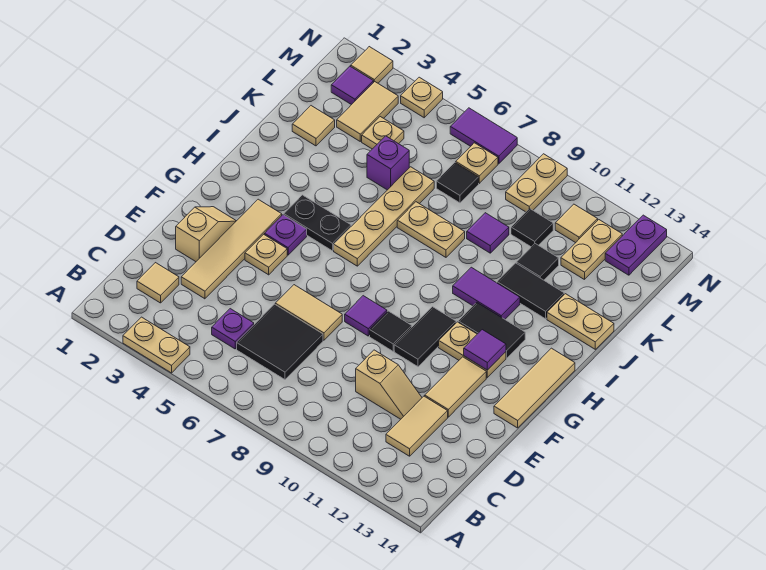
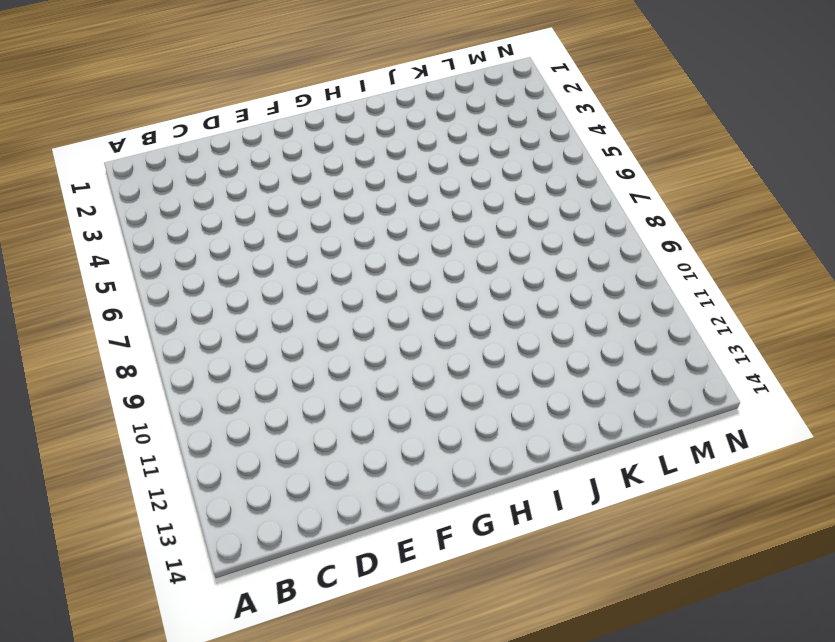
none -> tan plate A3:A4 level 1
none -> tan tile C2 level 1
none -> purple plate C5 level 1
none -> black tile C6:D7 level 1

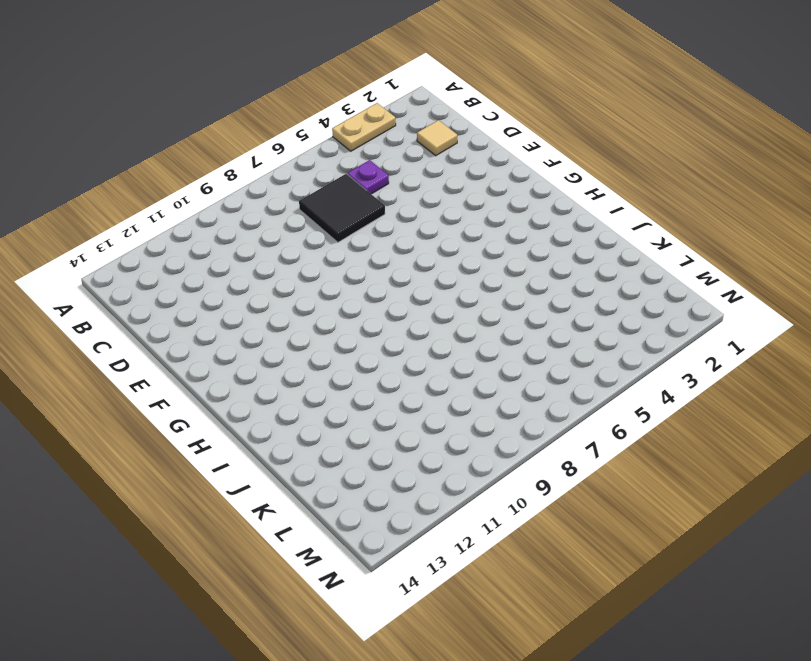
none -> tan tile C12:D12 level 1
none -> tan tile D3:G3 level 1
none -> tan slope D10:D11 level 1 top 10
none -> tan slope E2:F2 level 1 top E

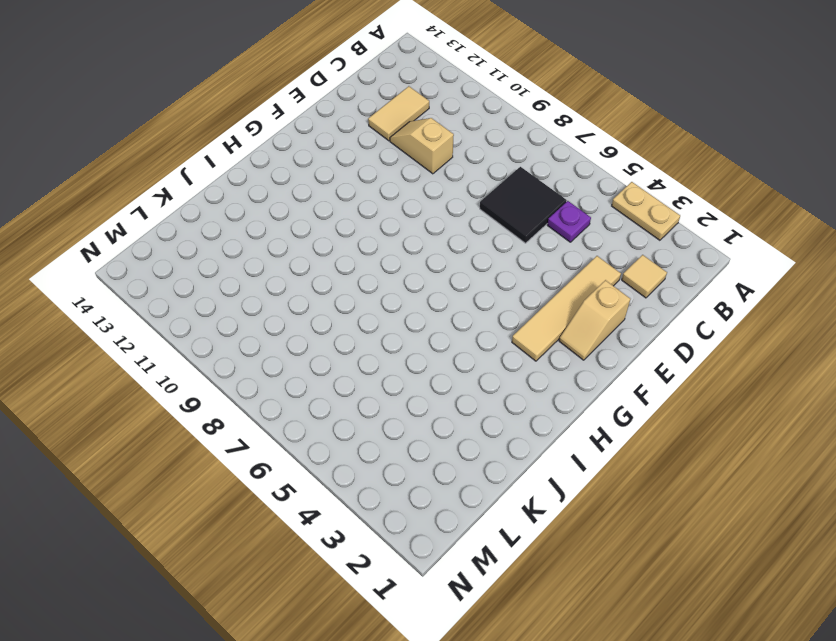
none -> tan tile E6:E7 level 1
none -> tan tile E12:F12 level 1
none -> tan plate F4 level 1
none -> purple tile F8 level 1

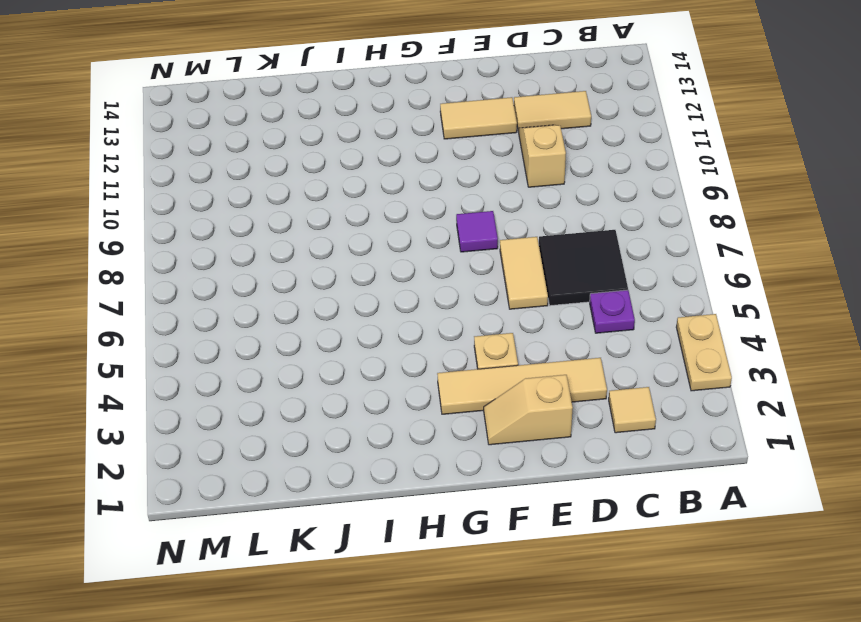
none -> black tile F9 level 1
none -> black tile F10:G10 level 1
none -> tan tile F14:H14 level 1
none -> purple plate G4 level 1

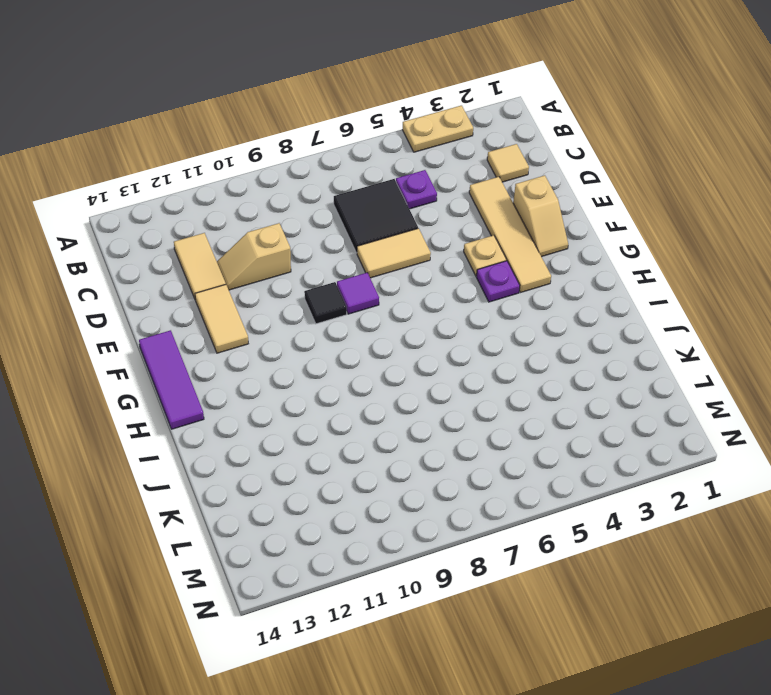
purple tile F14:H14 level 1 -> tan tile F14:H14 level 1
none -> black tile F10:G10 level 1
none -> tan plate G11:G12 level 1
none -> black plate H4:H5 level 1
none -> tan plate H6:K6 level 1

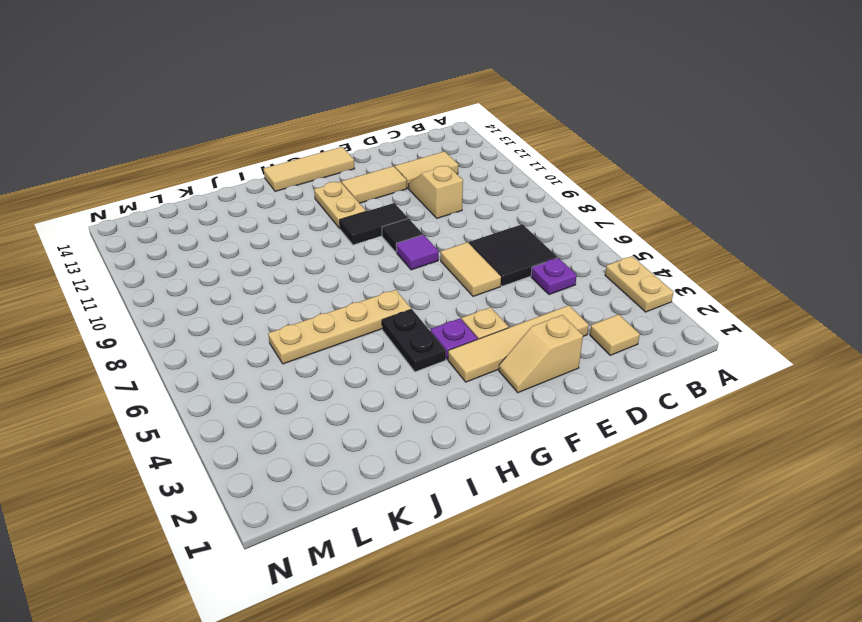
none -> black tile H11:H12 level 1
none -> purple tile I10:I11 level 1
none -> tan plate J7:J8 level 1
none -> black tile J11:J12 level 1

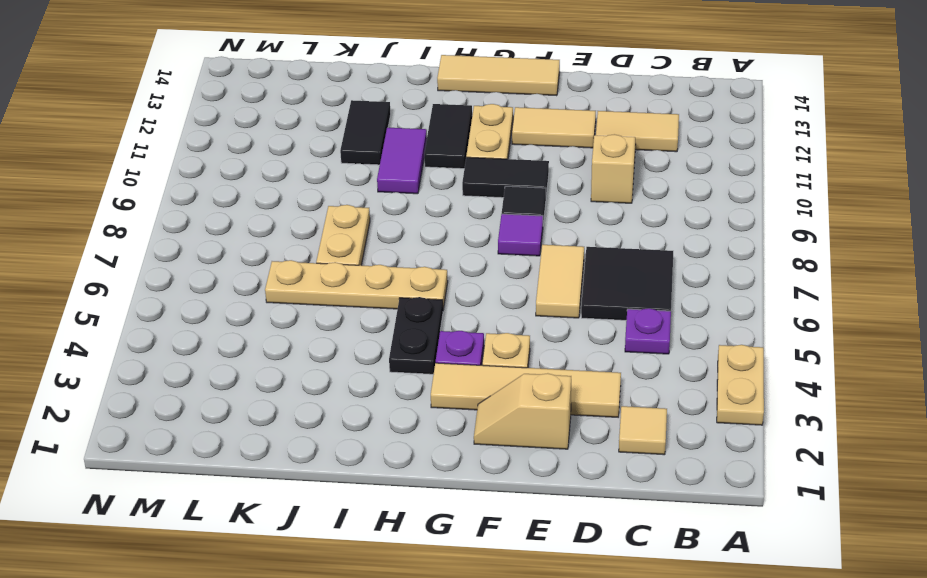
none -> tan plate J13:J14 level 1
none -> tan tile K2 level 1
none -> purple brick K5 level 1
none -> purple tile K9 level 1

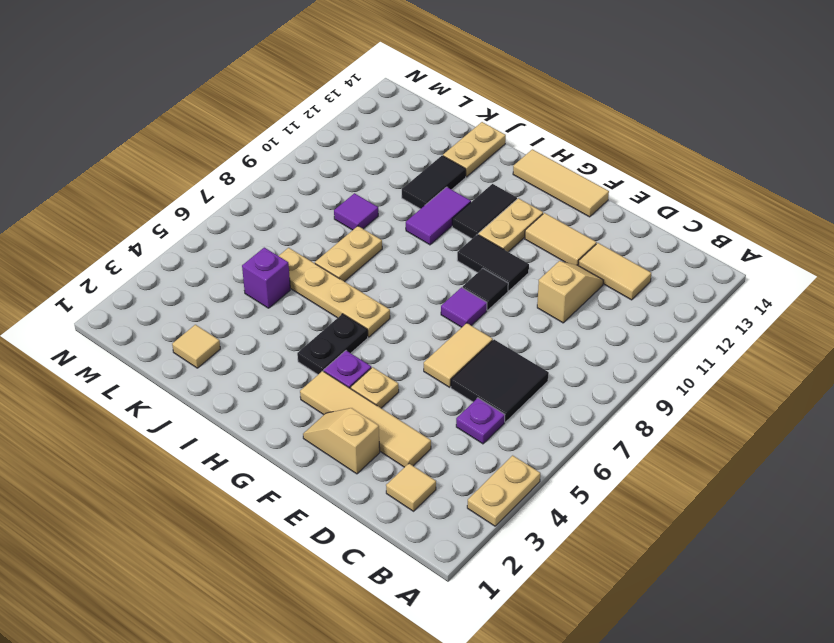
none -> black tile K11 level 1
none -> tan tile L3:M3 level 1
none -> tan plate L4 level 1
none -> black tile L7 level 1

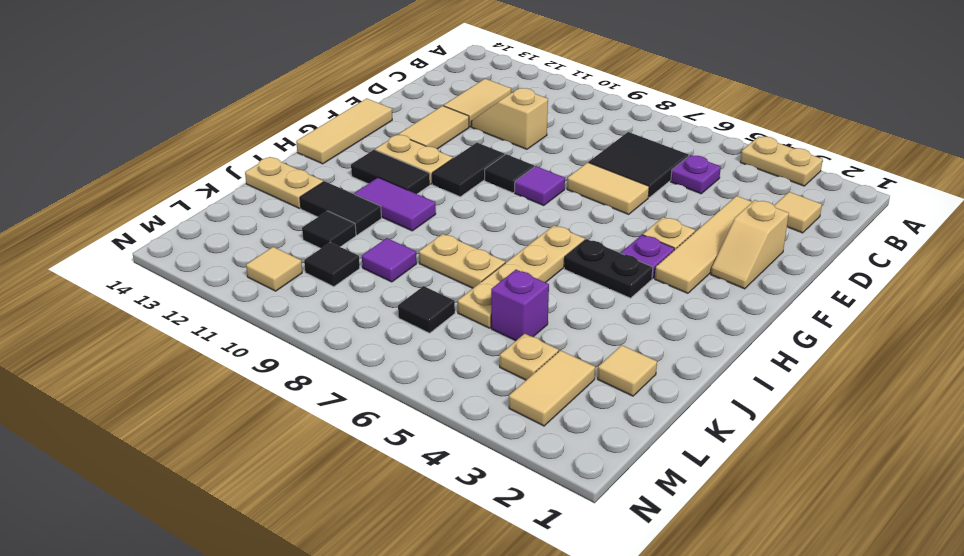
none -> tan plate L12:M12 level 1
none -> purple tile M2 level 1
none -> tan plate M7 level 1
none -> tan plate M9:N9 level 1

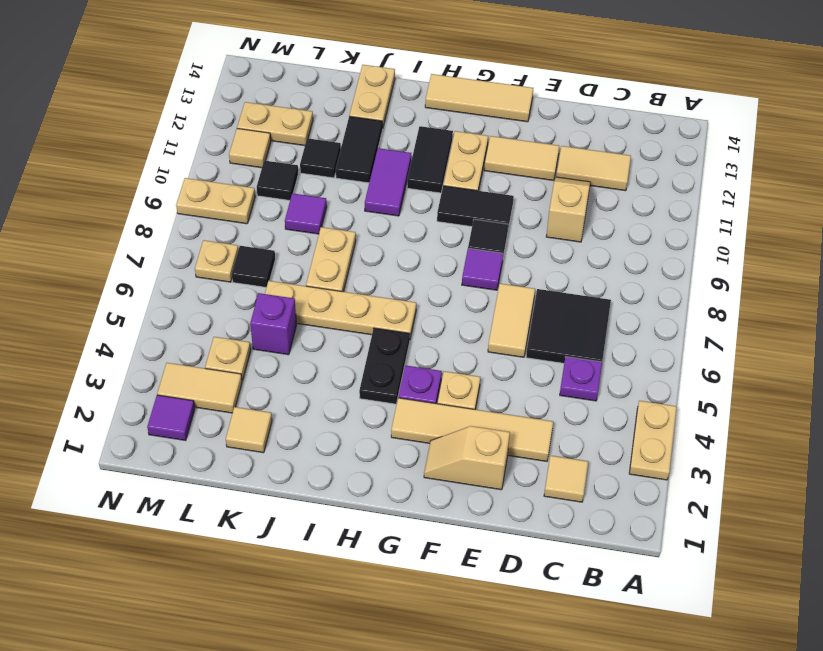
none -> purple plate M13:N13 level 1
none -> tan tile N2 level 1
none -> tan plate N4 level 1
none -> purple tile N6:N7 level 1

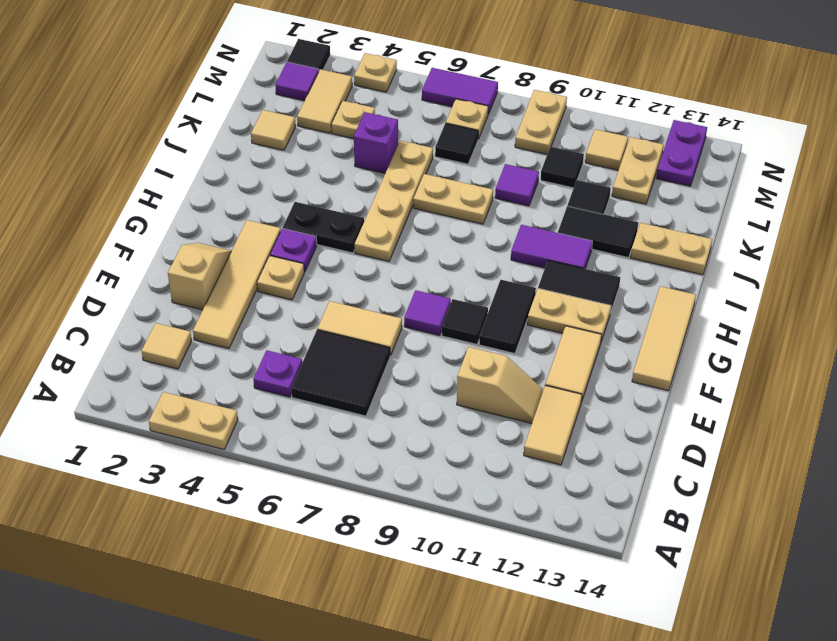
black tile N2 level 1 -> tan tile N2 level 1
none -> purple tile G12 level 2

